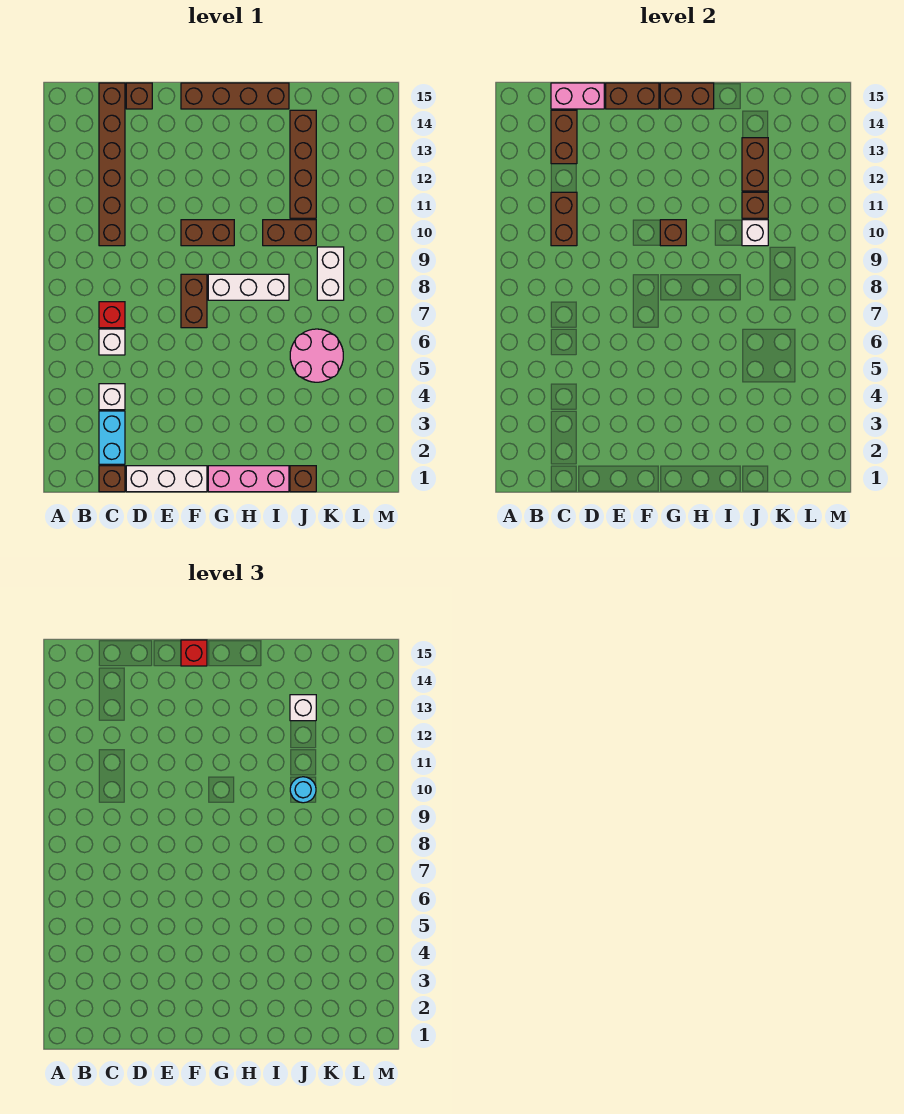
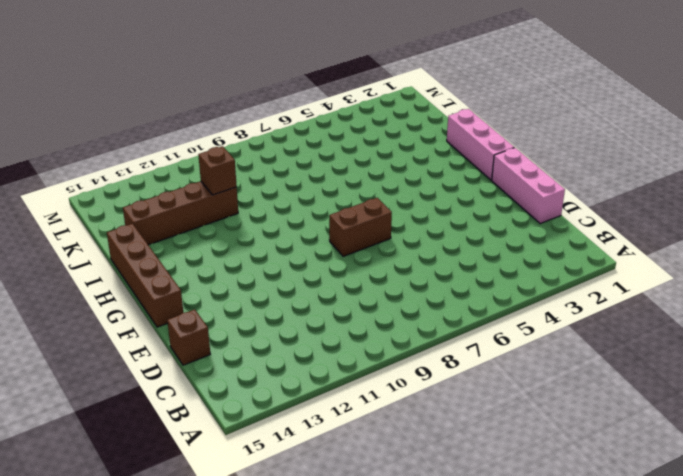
pink brick D1:F1 level 1 -> white brick D1:F1 level 1
none -> brown brick C1 level 1
none -> cyan brick C2:C3 level 1
none -> white brick C4 level 1
none -> white brick C6 level 1

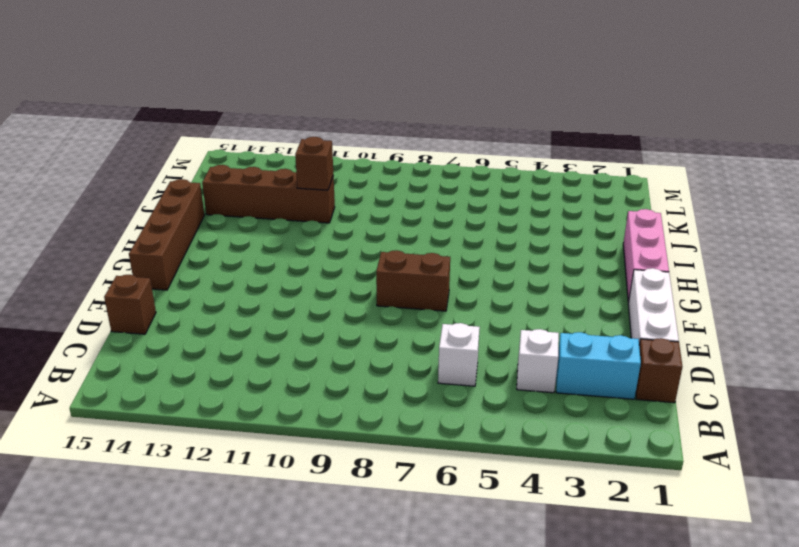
none -> red brick C7 level 1
none -> brown brick C10:C15 level 1
none -> brown brick F10:G10 level 1
none -> white brick G8:I8 level 1

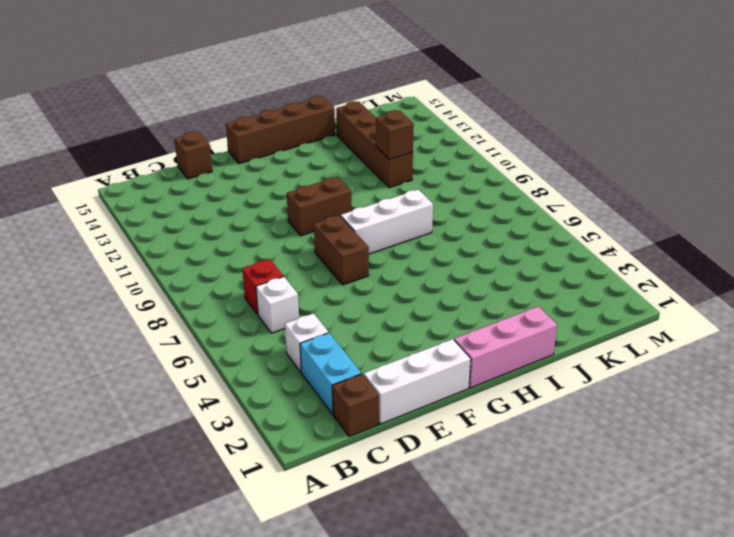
none -> brown brick C10:C15 level 1
none -> brown brick I10:J10 level 1
none -> brown brick J1 level 1
none -> pink round brick J5:K6 level 1

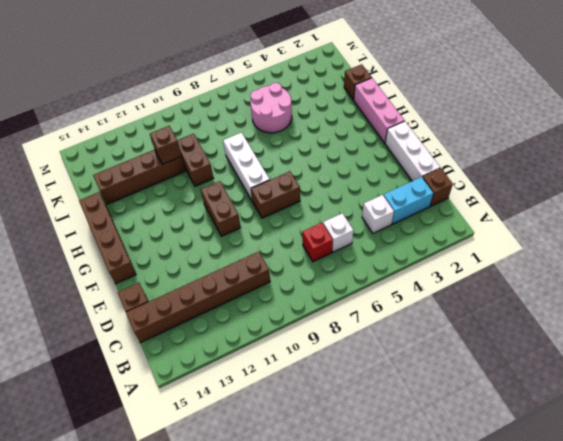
none -> white brick K8:K9 level 1
none -> brown brick C10:C11 level 2
none -> brown brick C13:C14 level 2
none -> pink brick C15:D15 level 2

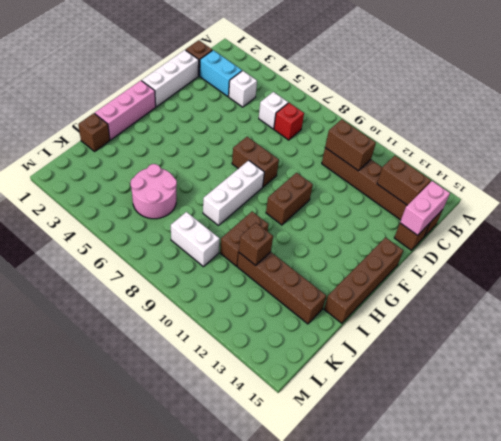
none -> brown brick E15:F15 level 2
none -> brown brick G10 level 2
none -> brown brick G15:H15 level 2
none -> white brick J10 level 2

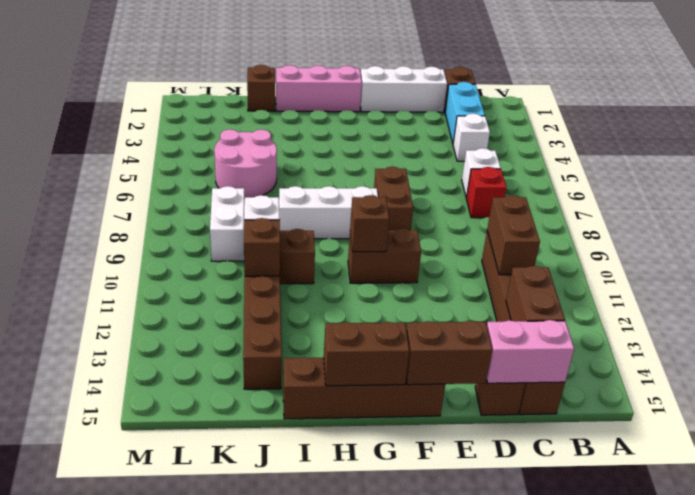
none -> brown brick J12:J13 level 2
none -> red brick F15 level 3
none -> cyan round brick J10 level 3
none -> white brick J13 level 3

